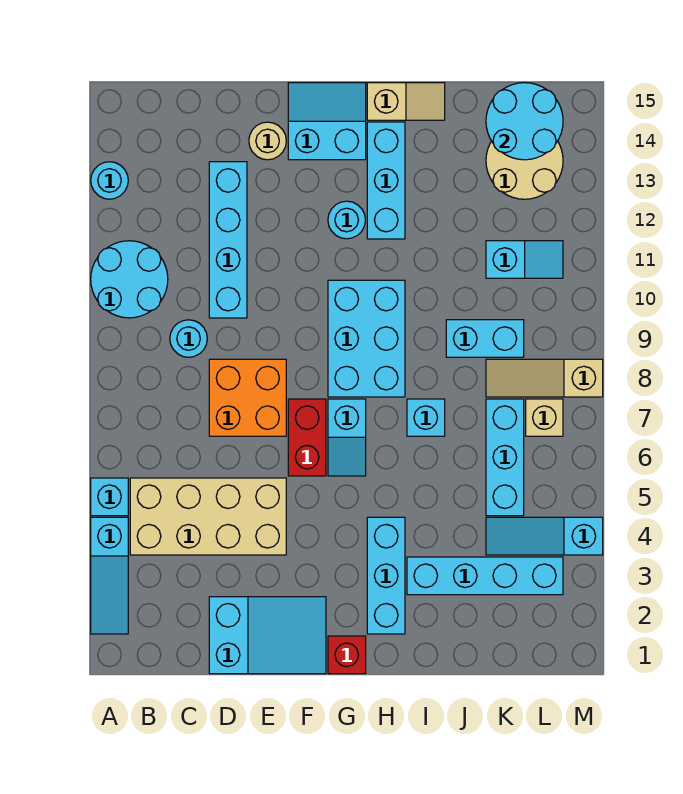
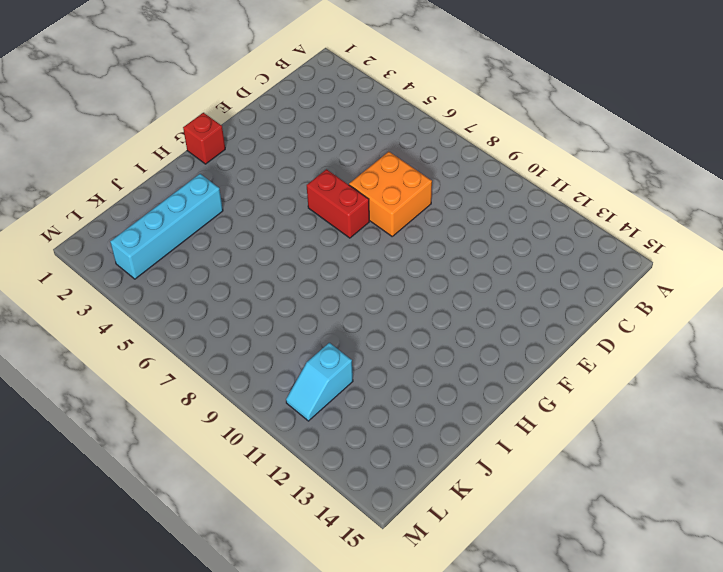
none -> cyan slope A2:A4 level 1 top 4
none -> cyan brick A5 level 1
none -> cyan round brick A10:B11 level 1

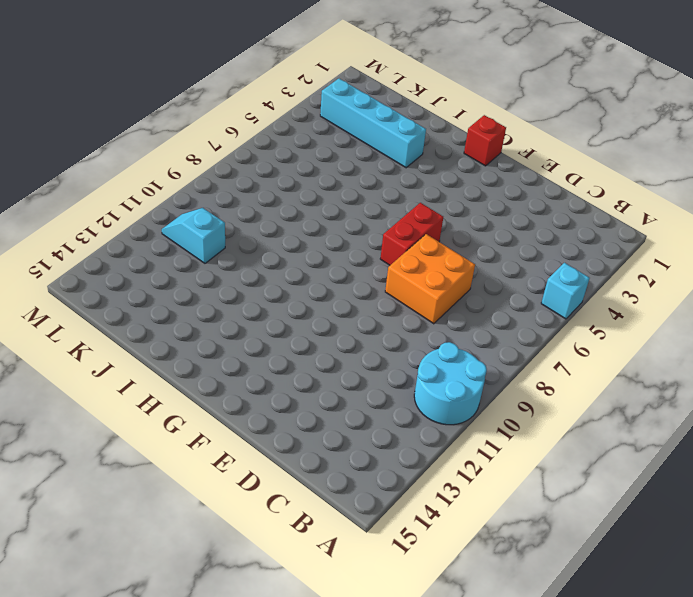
none -> cyan slope A2:A4 level 1 top 4
none -> cyan round brick A13 level 1
none -> tan brick B4:E5 level 1

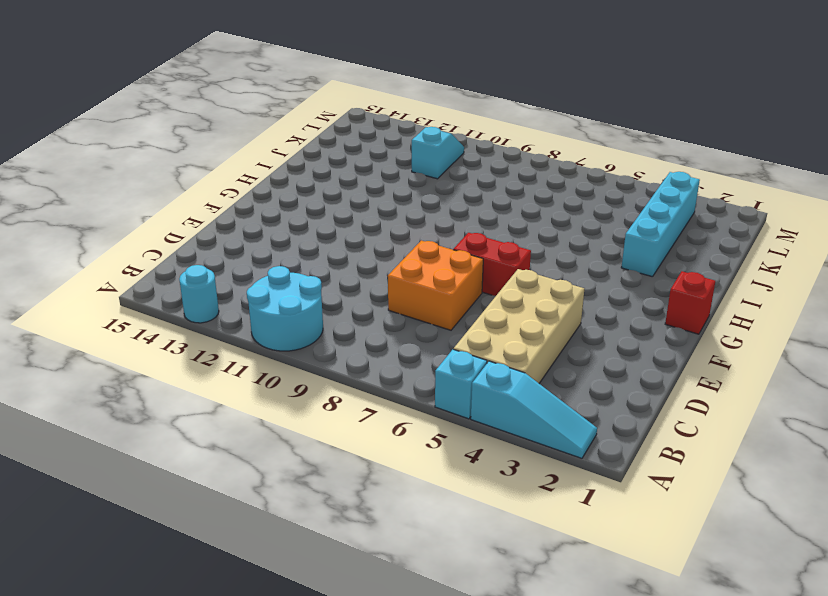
none -> cyan round brick C9 level 1
none -> cyan slope D1:F2 level 1 top D
none -> cyan brick D10:D13 level 1

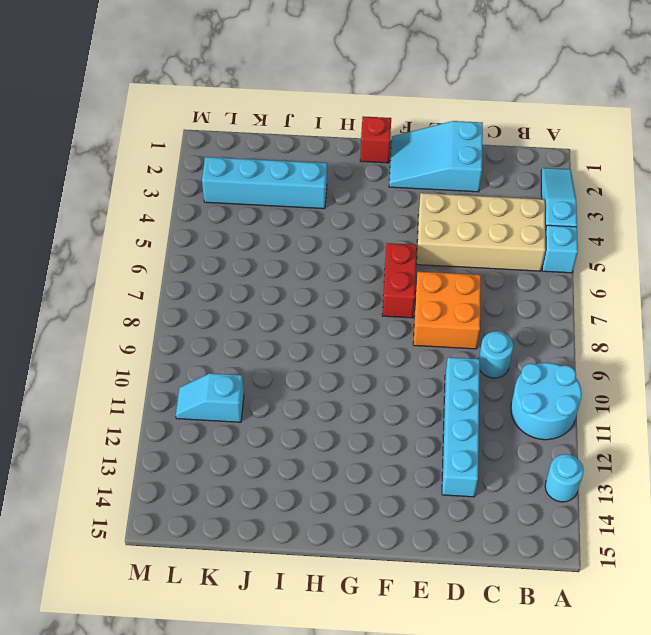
none -> tan round brick E14 level 1
none -> cyan slope F14:G15 level 1 top 14
none -> cyan slope G6:G7 level 1 top 7

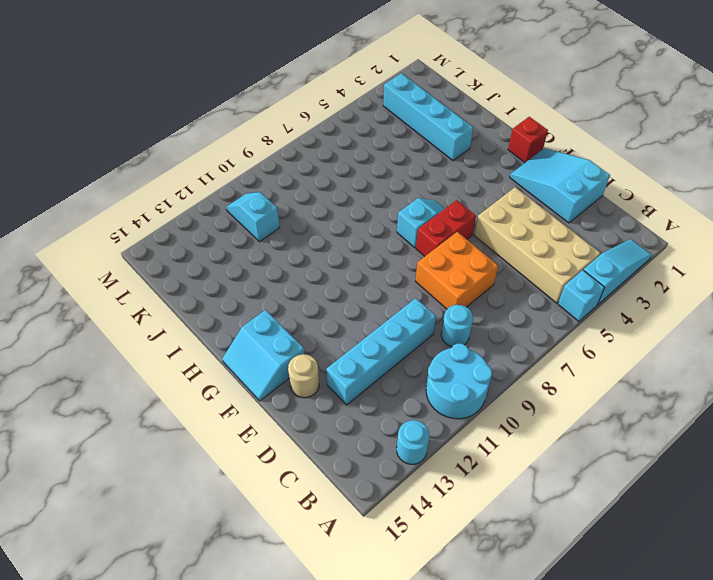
none -> cyan brick G8:H10 level 1
none -> cyan round brick G12 level 1
none -> cyan brick H2:H4 level 1

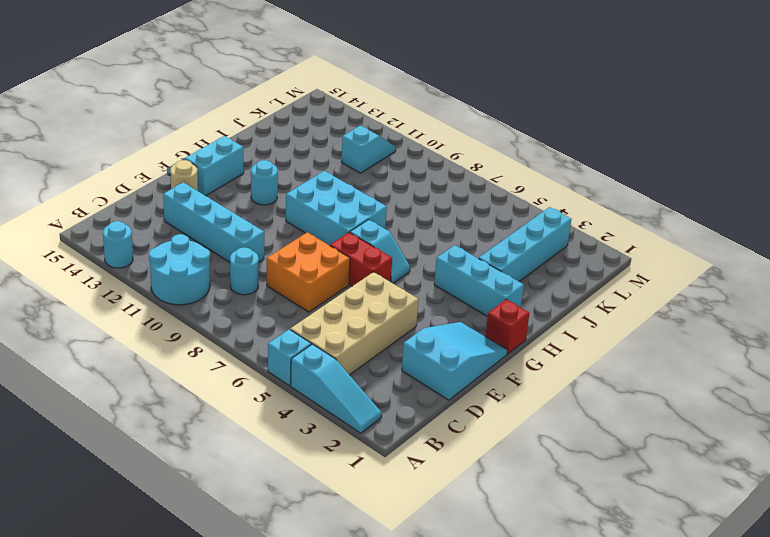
none -> cyan brick H12:H14 level 1
none -> tan slope H15:I15 level 1 top H
none -> cyan brick I7 level 1

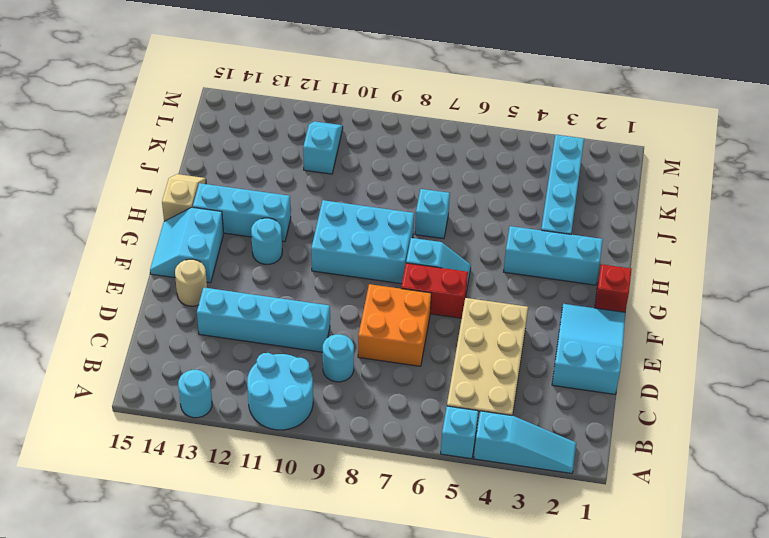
none -> cyan brick J9:K9 level 1
none -> cyan slope K4:M4 level 1 top M
none -> cyan brick K5:K7 level 1

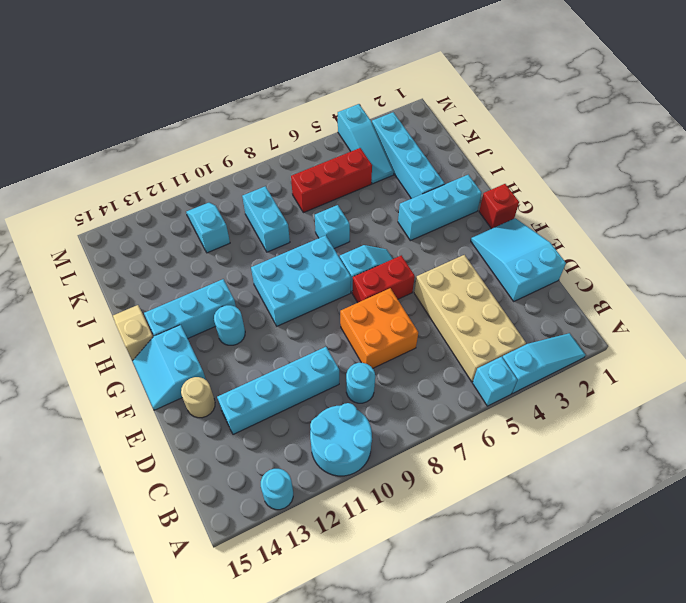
red brick K5:K7 level 1 -> cyan brick K5:K7 level 1
none -> tan slope K8:M8 level 1 top M
none -> tan round brick K13:L14 level 1
none -> tan brick L7 level 1

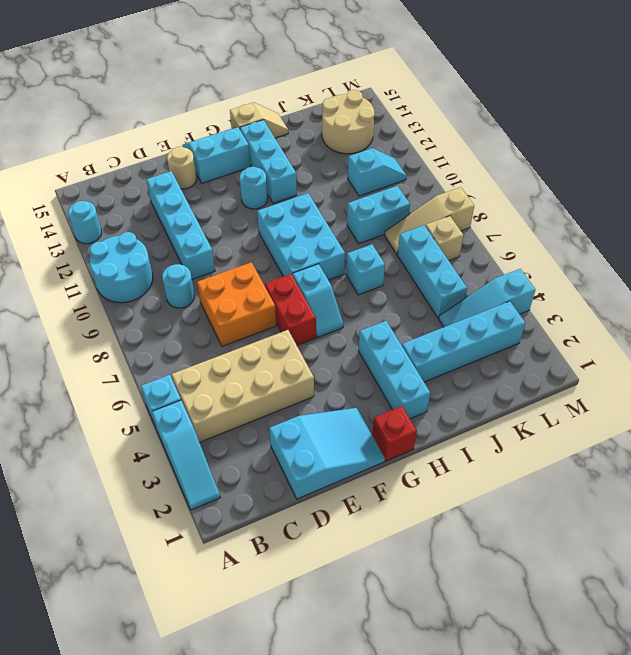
none -> cyan round brick K14:L15 level 2

